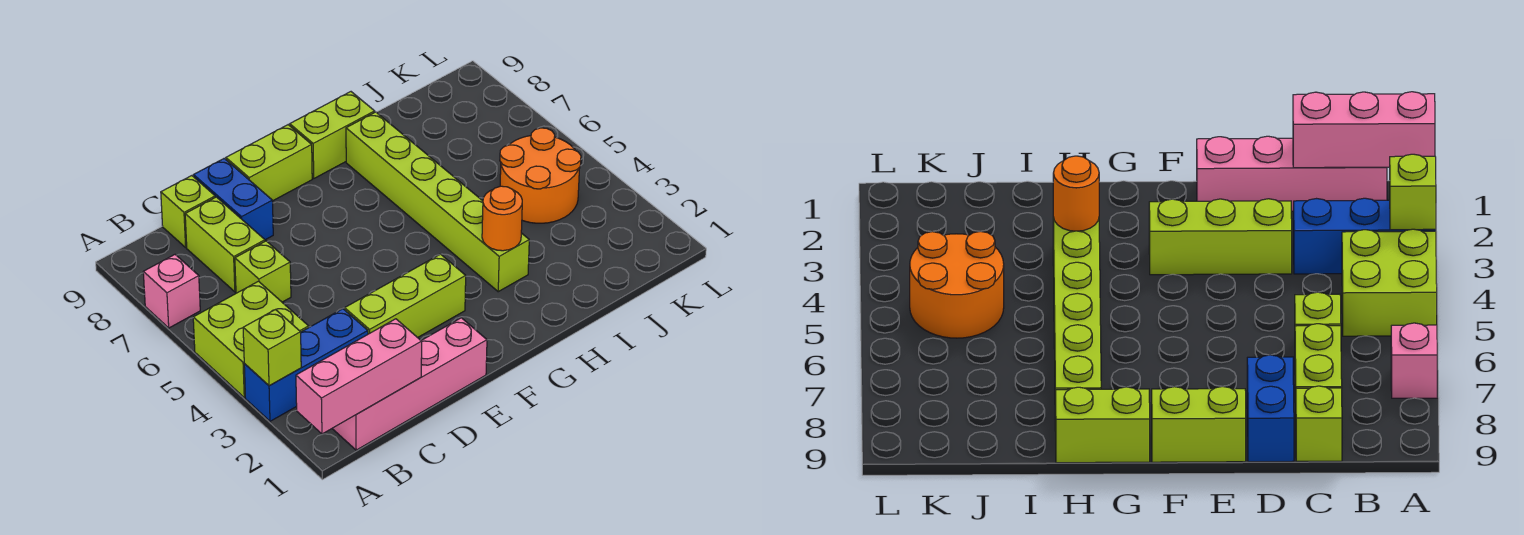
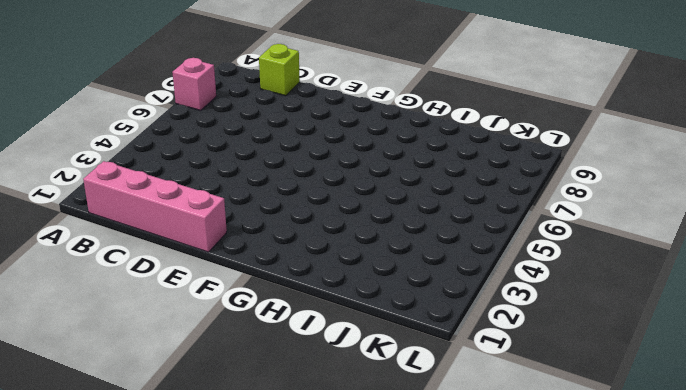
none -> blue brick A3:C3 level 1
none -> lime brick A4:B5 level 1
none -> lime brick C6 level 1

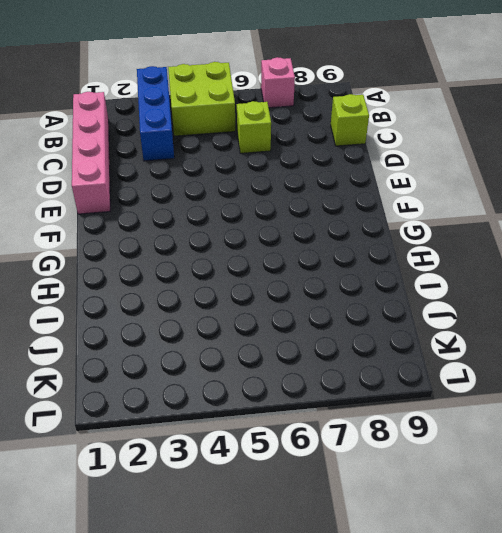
none -> lime brick C7:C8 level 1
none -> lime brick D3:F3 level 1
none -> blue brick D8:D9 level 1

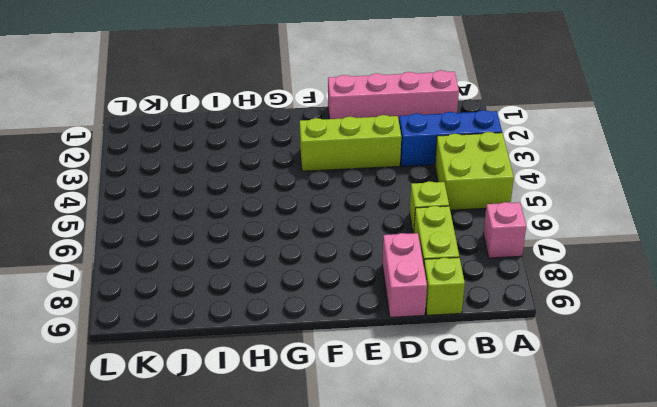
pink brick D8:D9 level 1 -> blue brick D8:D9 level 1
none -> lime brick E9:F9 level 1
none -> lime brick G9:H9 level 1
none -> lime brick H3:H8 level 1

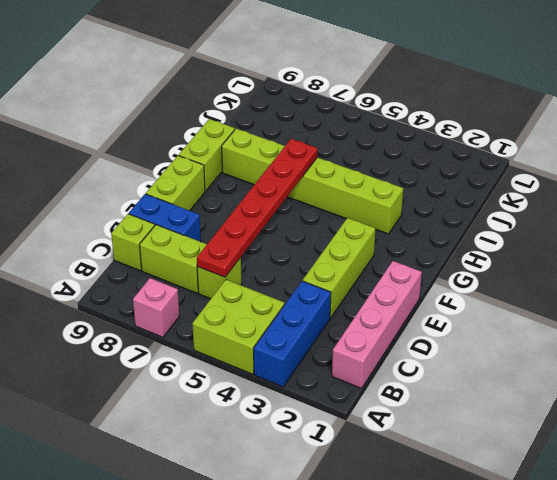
red plate C6:H6 level 2 -> none
none -> orange round brick J4:K5 level 1
none -> pink brick A1:C1 level 2
none -> lime brick A3 level 2

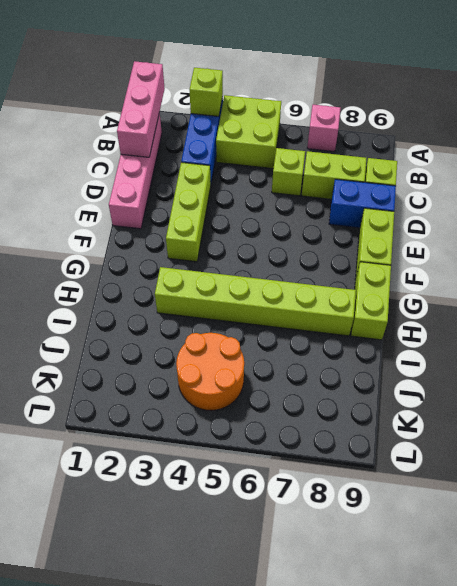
none -> orange round brick H3 level 2

